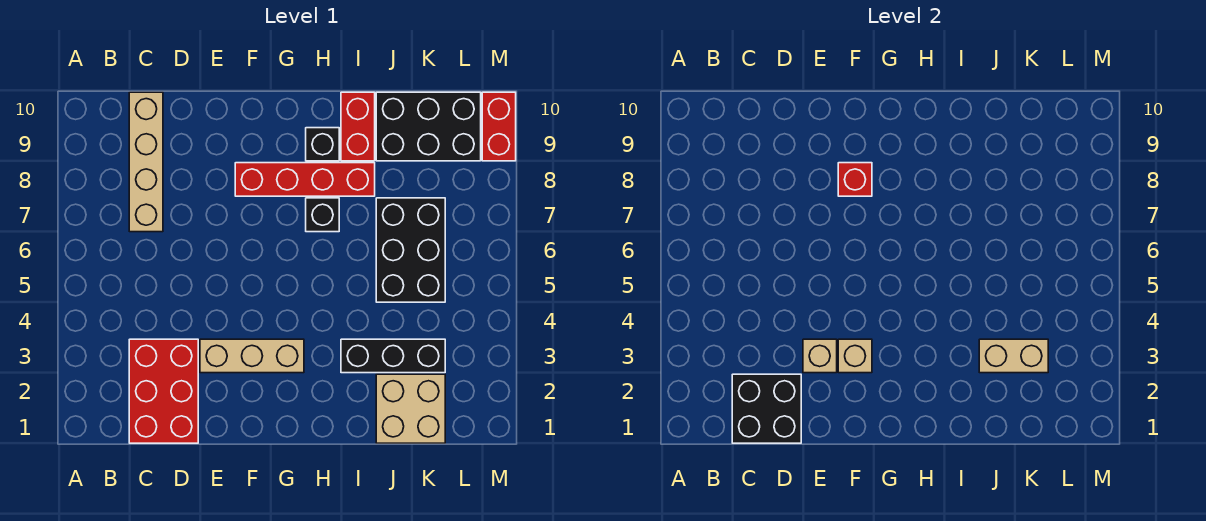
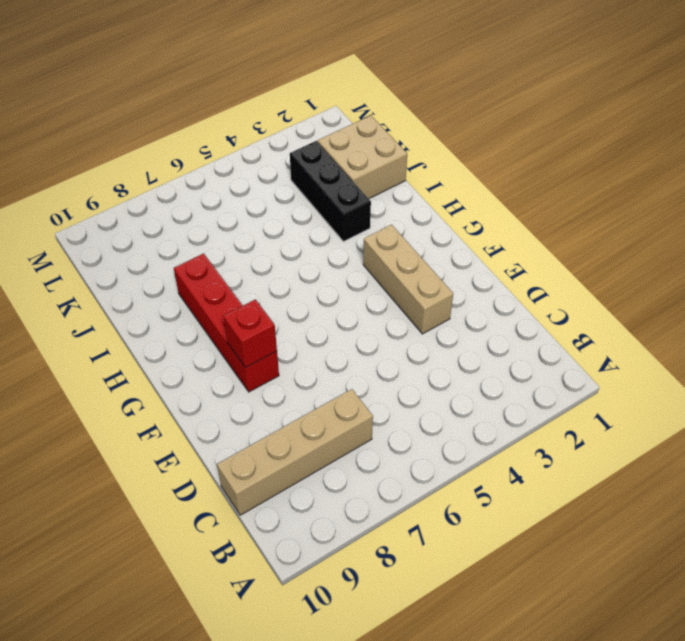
none -> red brick C1:D3 level 1
none -> black brick H7 level 1
none -> black brick H9 level 1

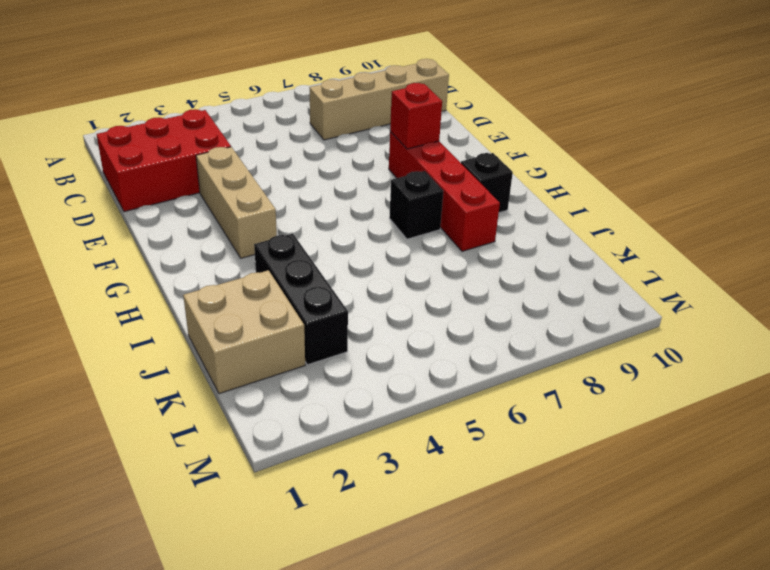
none -> red brick I9:I10 level 1
none -> black brick J5:K7 level 1
none -> black brick J9:L10 level 1

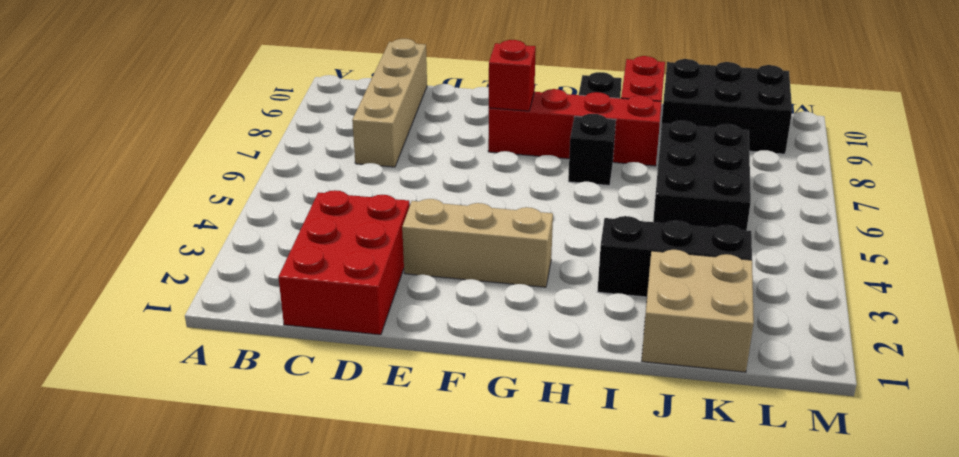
none -> red brick M9:M10 level 1
none -> black brick C1:D2 level 2
none -> tan brick E3 level 2

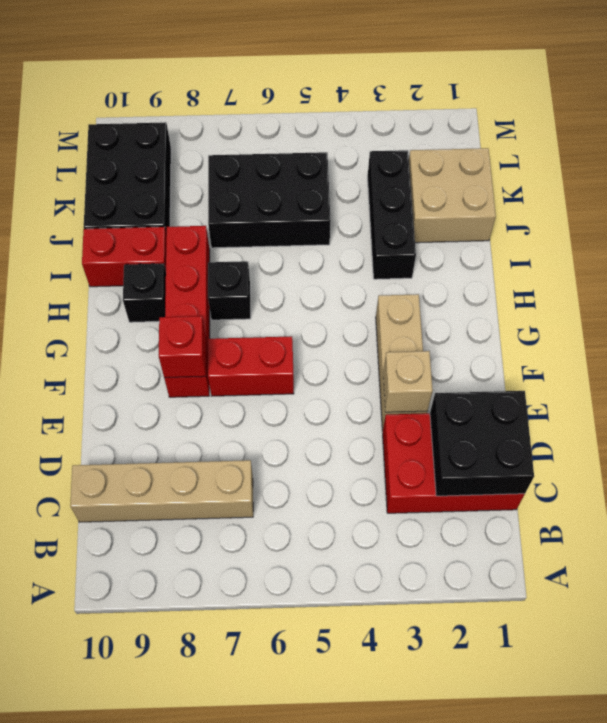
red brick F6:F7 level 1 -> red brick M9:M10 level 1
none -> tan brick F3 level 2
none -> tan brick J3:K3 level 2

